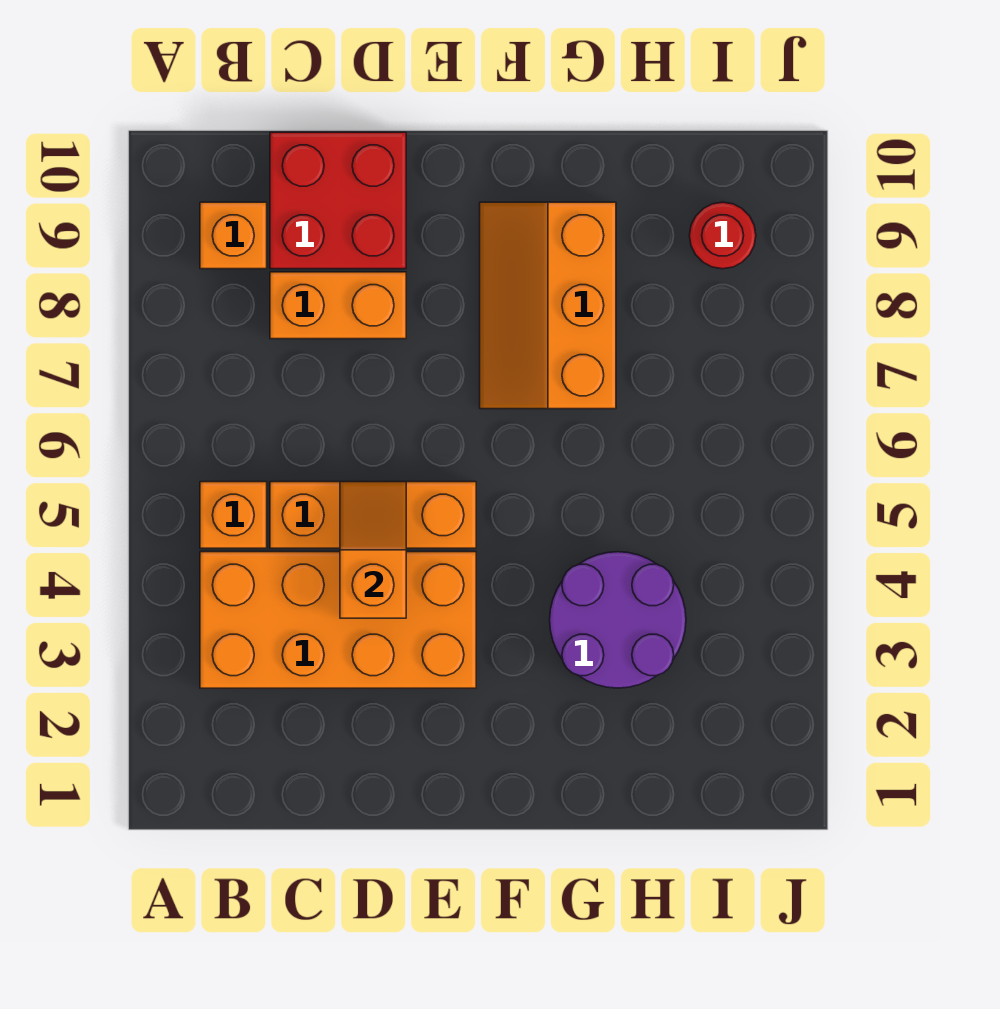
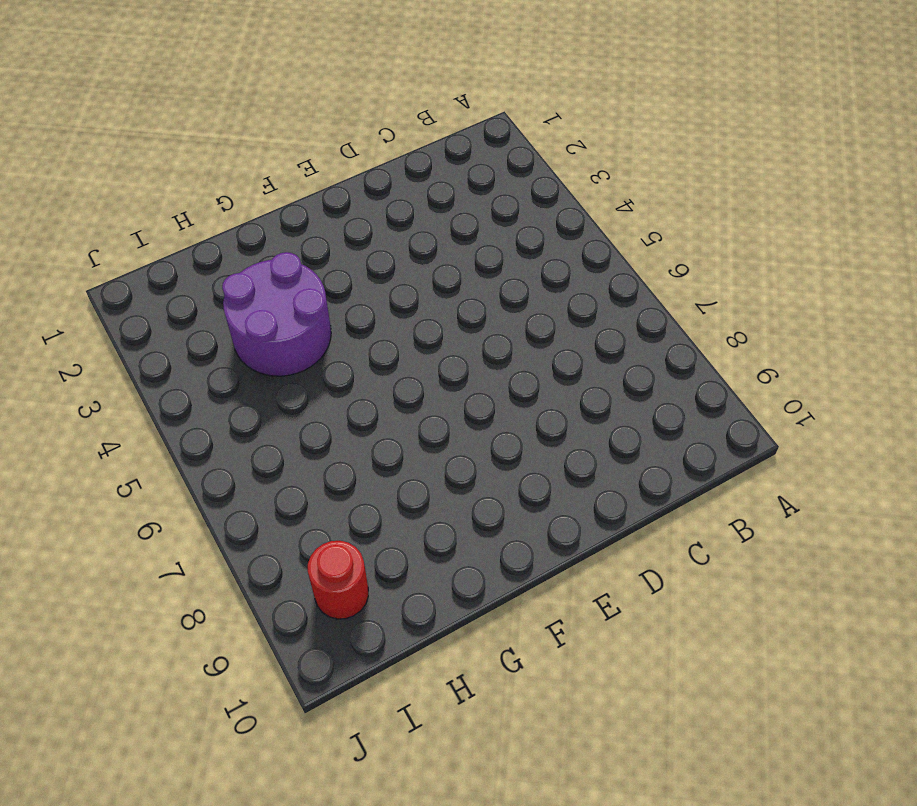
none -> orange brick B3:E4 level 1
none -> orange brick B5 level 1

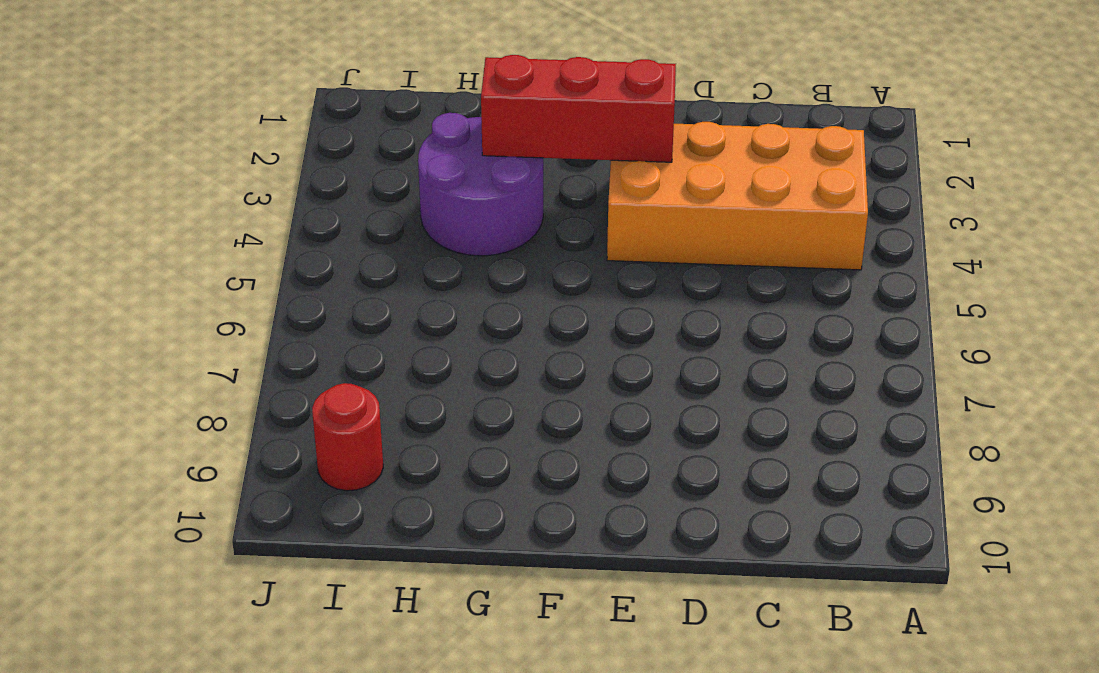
red brick E3:G3 level 2 -> none
none -> orange brick B5 level 1
none -> orange brick B9 level 1

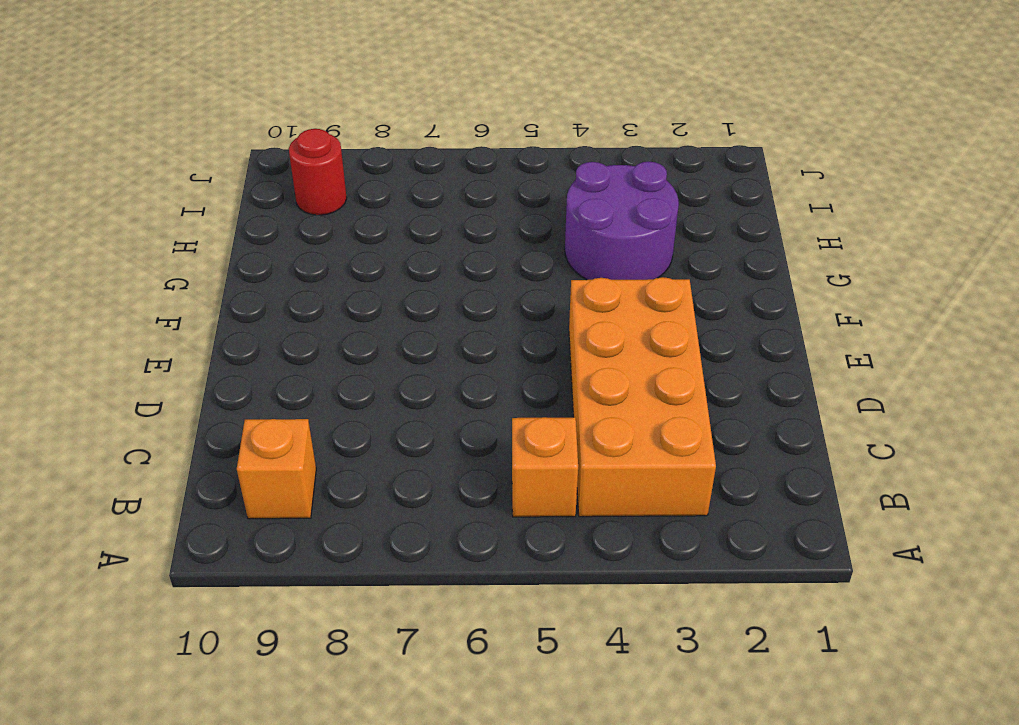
none -> orange brick C5:E5 level 1
none -> orange brick C8:D8 level 1

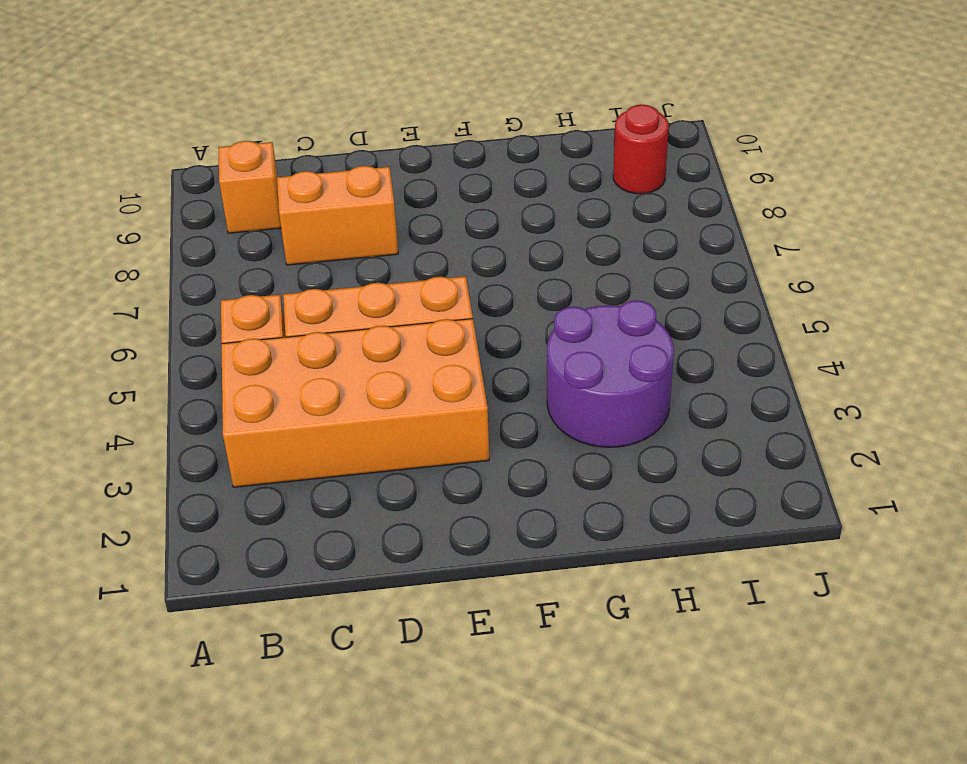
none -> red brick C9:D10 level 1
none -> orange slope F7:G9 level 1 top G

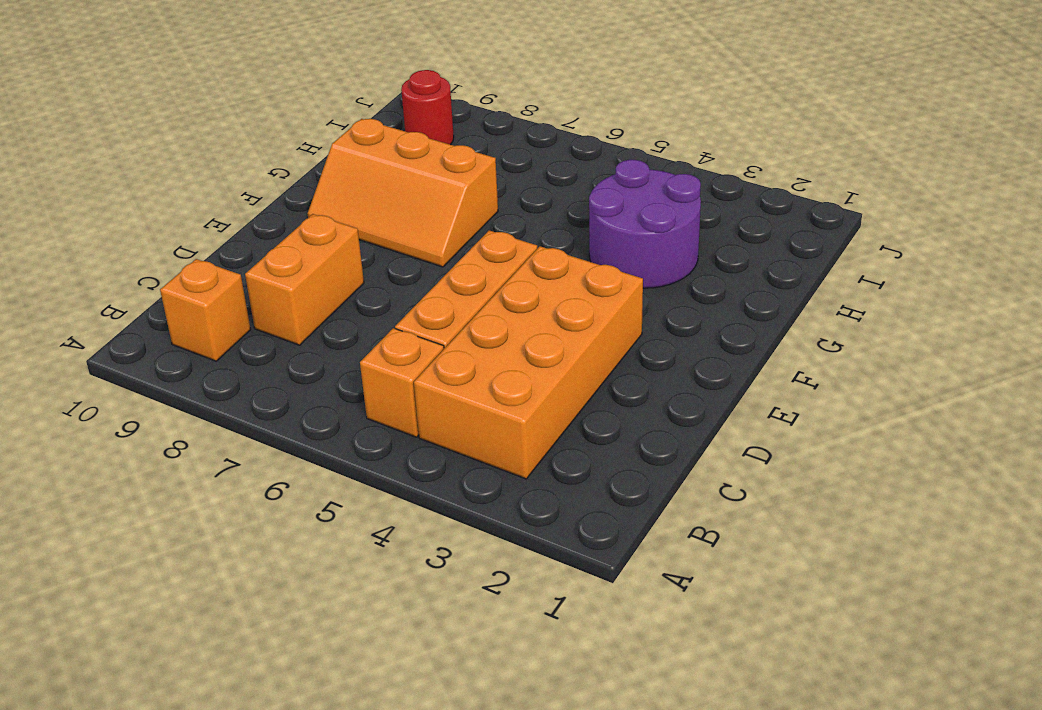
none -> red brick C9:D10 level 1
none -> orange slope D4:D5 level 2 top 4

